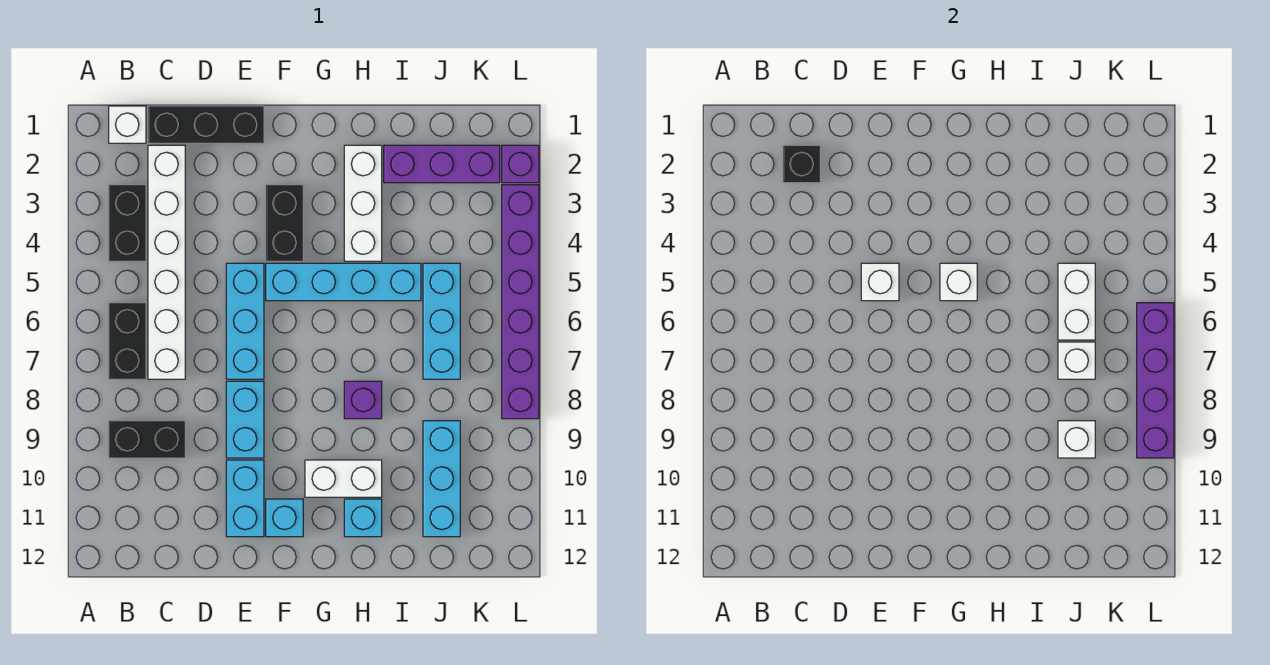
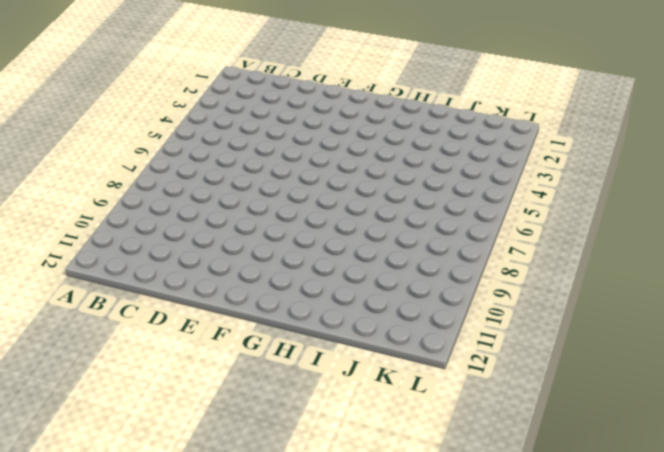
none -> white brick B1 level 1
none -> black brick B3:B4 level 1
none -> black brick B6:B7 level 1

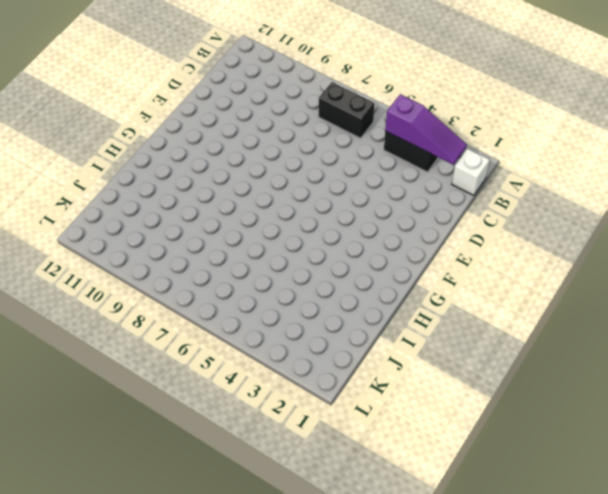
purple slope B2:B4 level 2 top 4 -> none
none -> black brick B9:C9 level 1
none -> black brick C1:E1 level 1
none -> white brick C2:C7 level 1

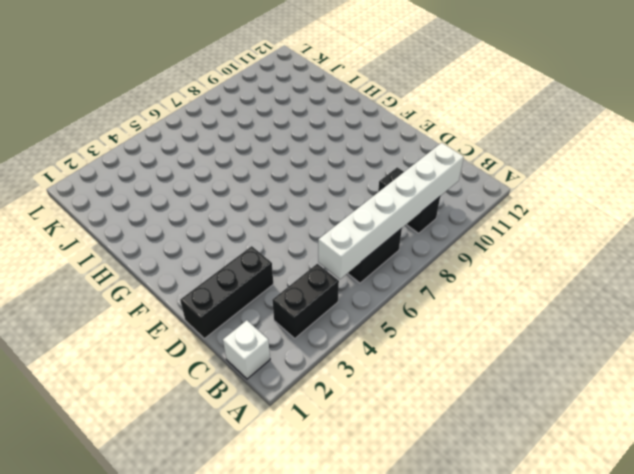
white brick B5:B10 level 2 -> white brick C2:C7 level 1
black brick D1:D3 level 1 -> black brick C1:E1 level 1
none -> cyan brick E5:E7 level 1
none -> cyan brick E8:E9 level 1
none -> cyan brick E10:E11 level 1

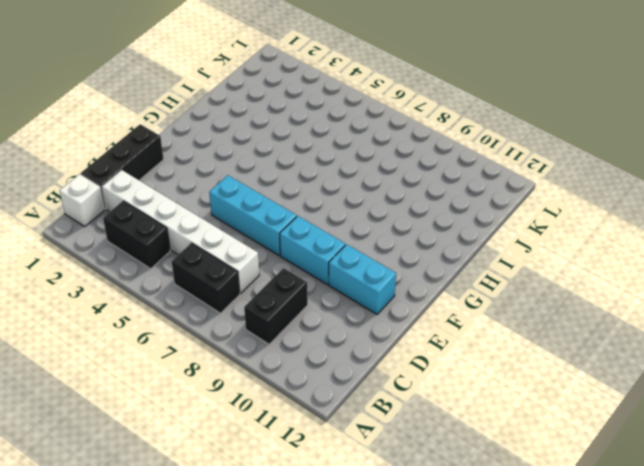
none -> black brick F3:F4 level 1
none -> cyan brick F5:I5 level 1
none -> cyan brick F11 level 1

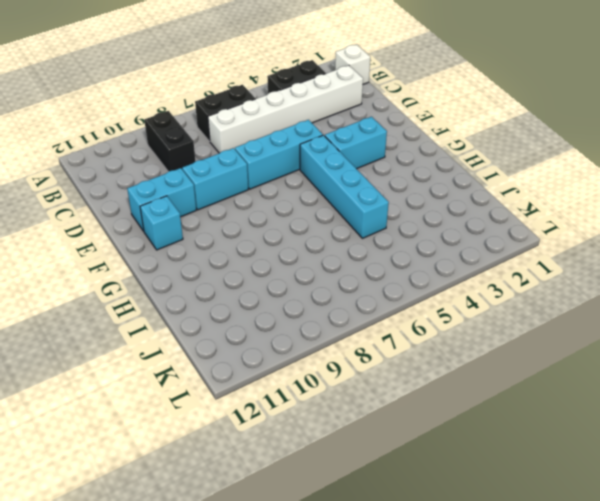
cyan brick F3:F4 level 1 -> black brick F3:F4 level 1
none -> black brick C1:E1 level 1
none -> white brick G10:H10 level 1
none -> white brick H2:H4 level 1

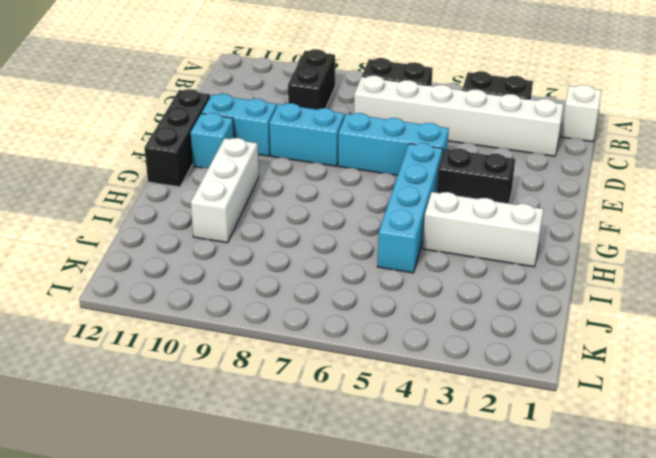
black brick E12:G12 level 1 -> black brick C1:E1 level 1
white brick G10:I10 level 1 -> white brick G10:H10 level 1
none -> purple brick H8 level 1
none -> cyan brick H11 level 1
none -> purple brick I2:K2 level 1

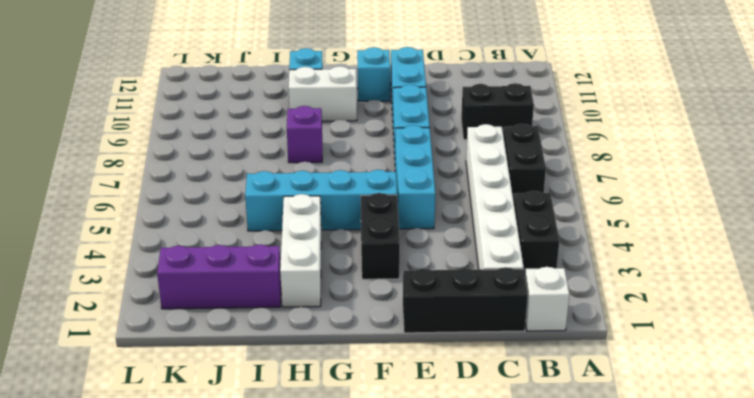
none -> cyan brick J5:J7 level 1
none -> cyan brick J9:J11 level 1
none -> purple brick L2 level 1

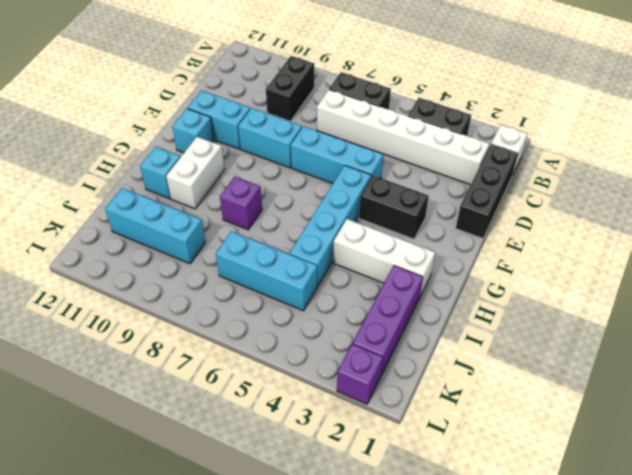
none -> purple brick L3:L8 level 1
none -> black brick C2 level 2
none -> white brick E5 level 2

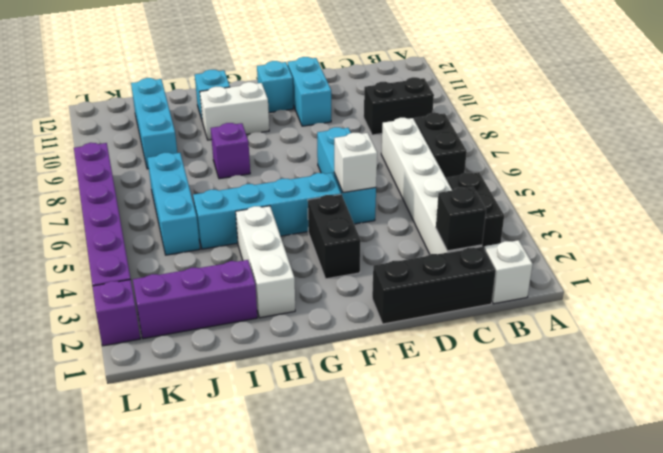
none -> cyan brick E8:E9 level 1
none -> white brick G5 level 2
none -> white brick J5:J6 level 2

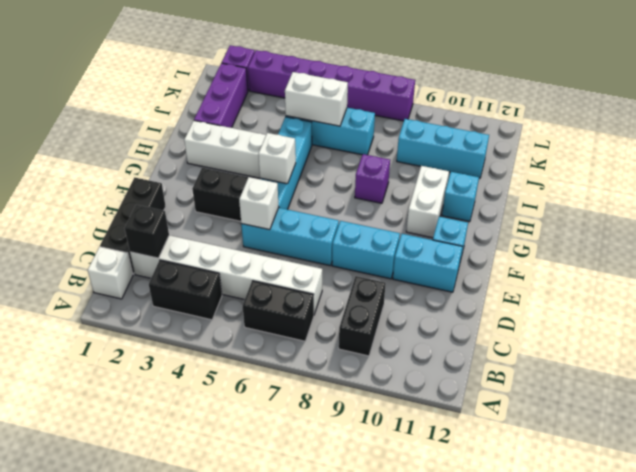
none -> white brick J7 level 2
none -> white brick J9 level 2
none -> purple brick L6:L9 level 2

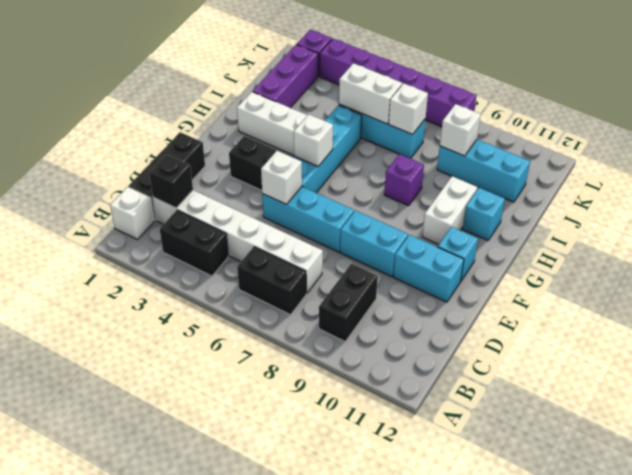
none -> purple brick L6:L9 level 2

